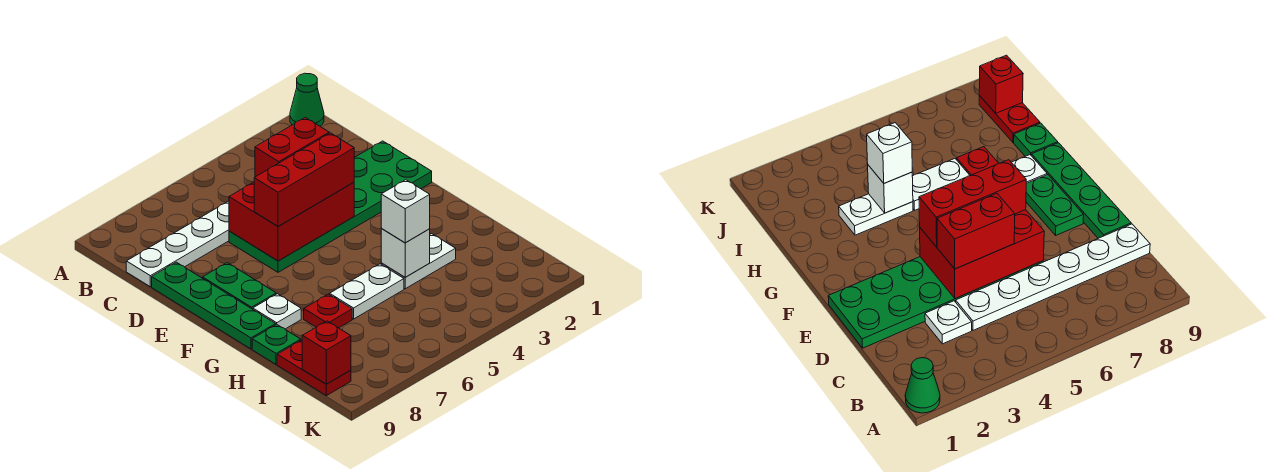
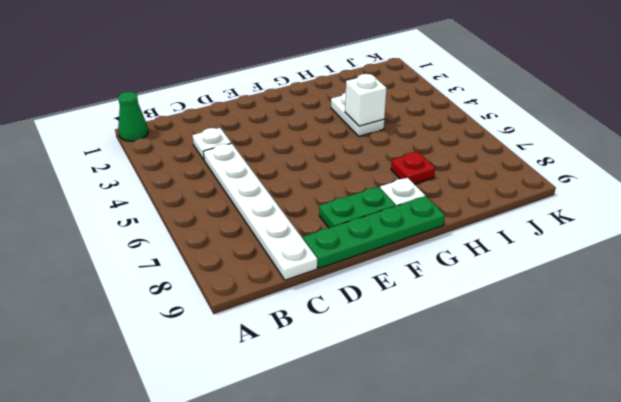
none -> green plate D1:E6 level 1
none -> white plate H5:H6 level 1
none -> green plate H9 level 1

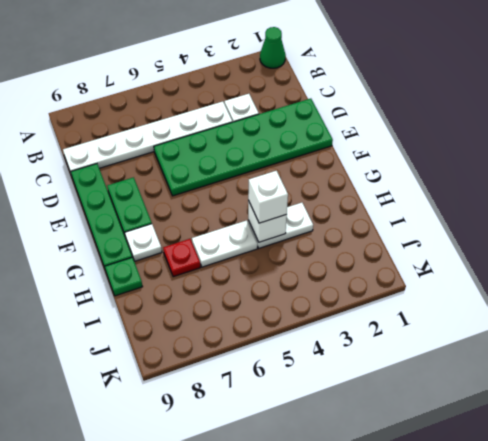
none -> red plate I9:J9 level 1
none -> red brick D4:E6 level 2
none -> red brick J9 level 2

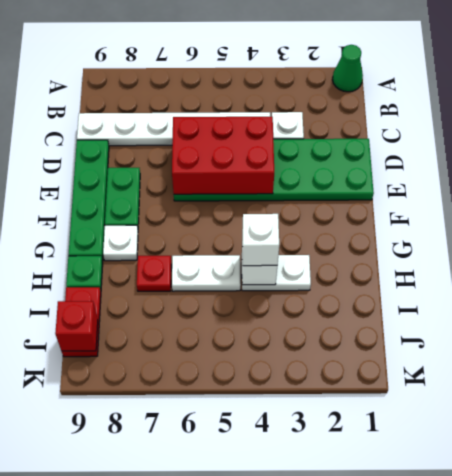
none -> red brick D4:D5 level 3
none -> red brick E4:E6 level 3

